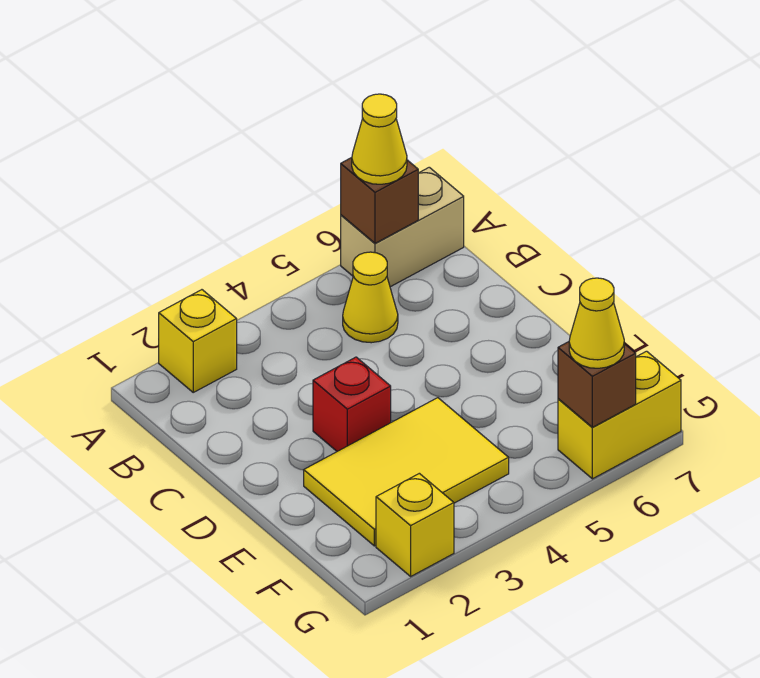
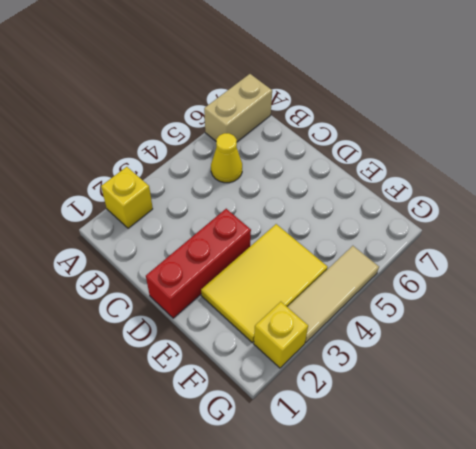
red brick D1:D3 level 1 -> red brick D3 level 1
tan tile G3:G5 level 1 -> none
none -> yellow brick G6:G7 level 1
none -> brown brick A6 level 2

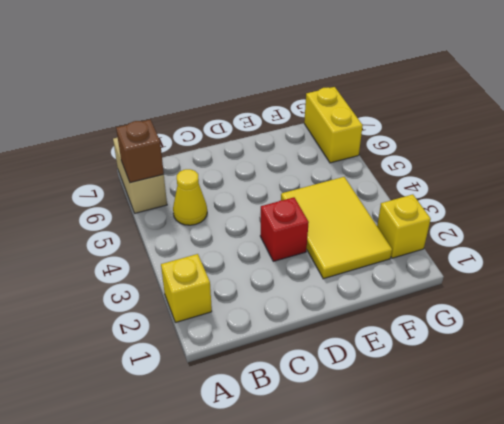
none -> brown brick G6 level 2
none -> yellow cone A6 level 3

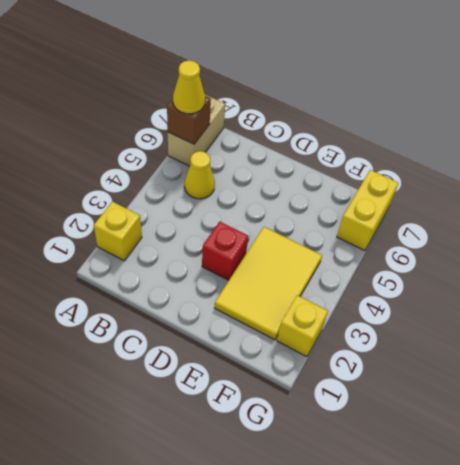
none -> brown brick G6 level 2
none -> yellow cone G6 level 3

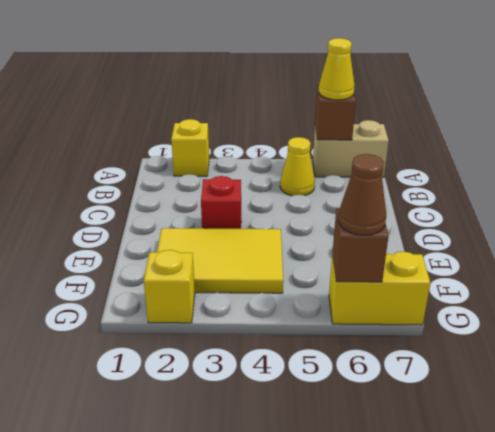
brown cone G6 level 3 -> yellow cone G6 level 3

